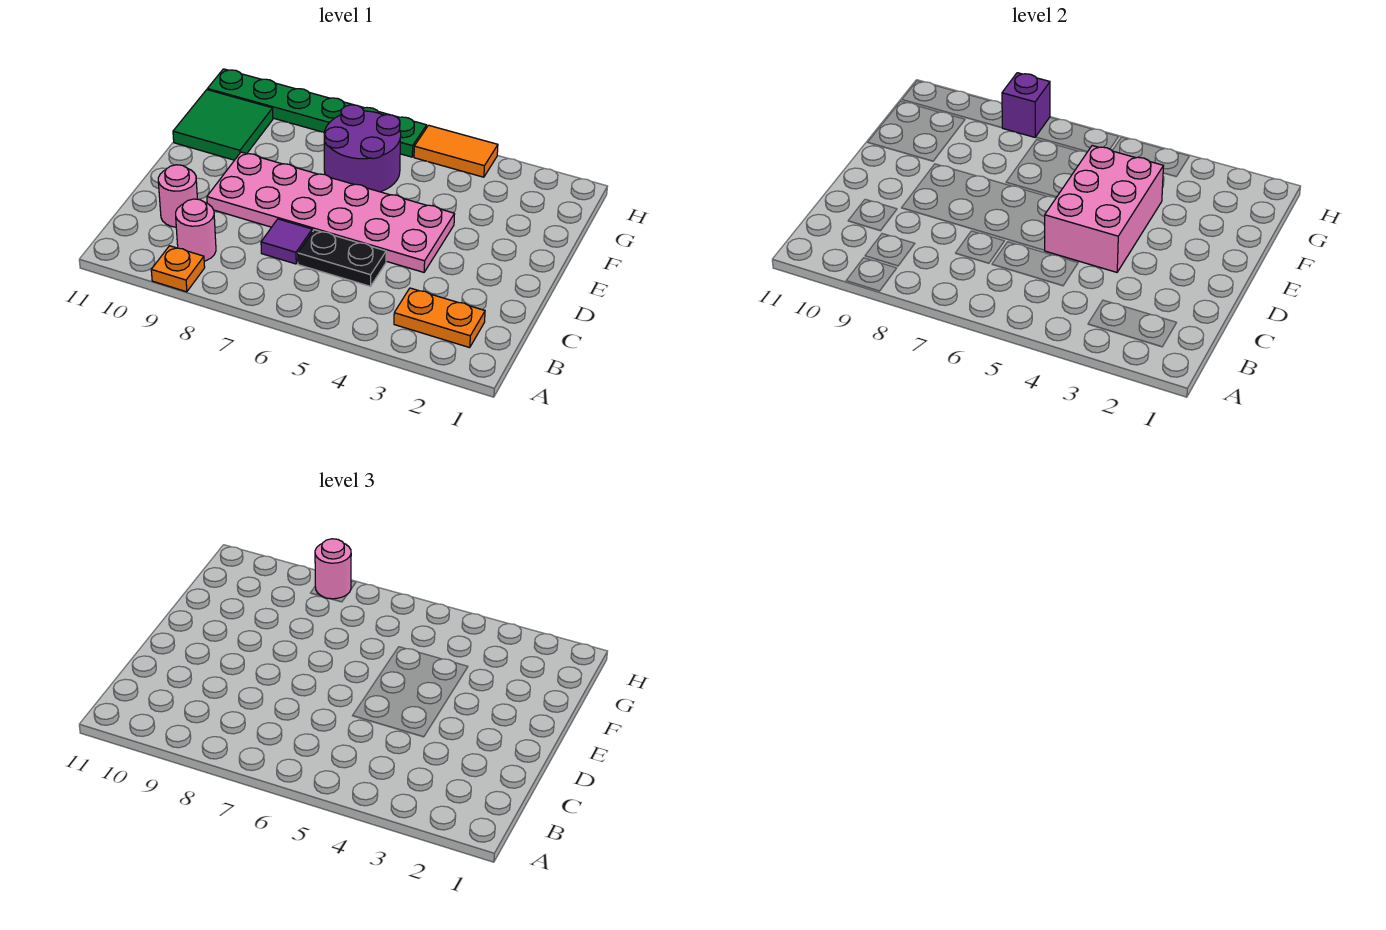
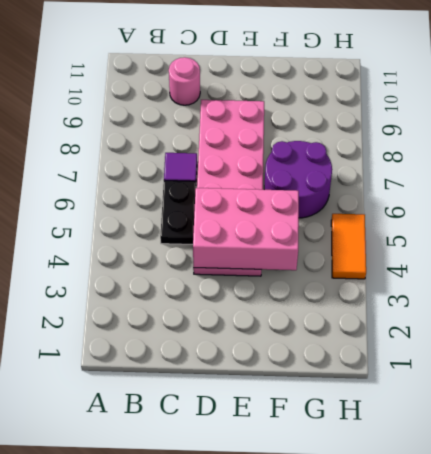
none -> orange plate A9 level 1
none -> orange plate B2:B3 level 1
none -> pink round brick B9 level 1

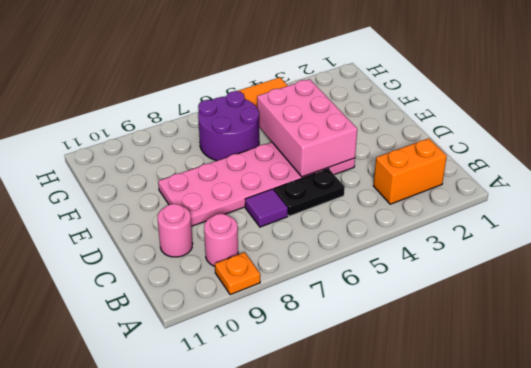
orange brick B2:B3 level 1 -> orange plate B2:B3 level 1
none -> green tile F10:G11 level 1
none -> green plate H6:H11 level 1
none -> purple brick H8 level 2

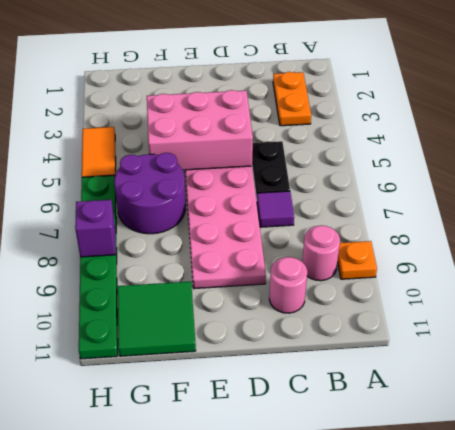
none -> pink round brick H8 level 3

